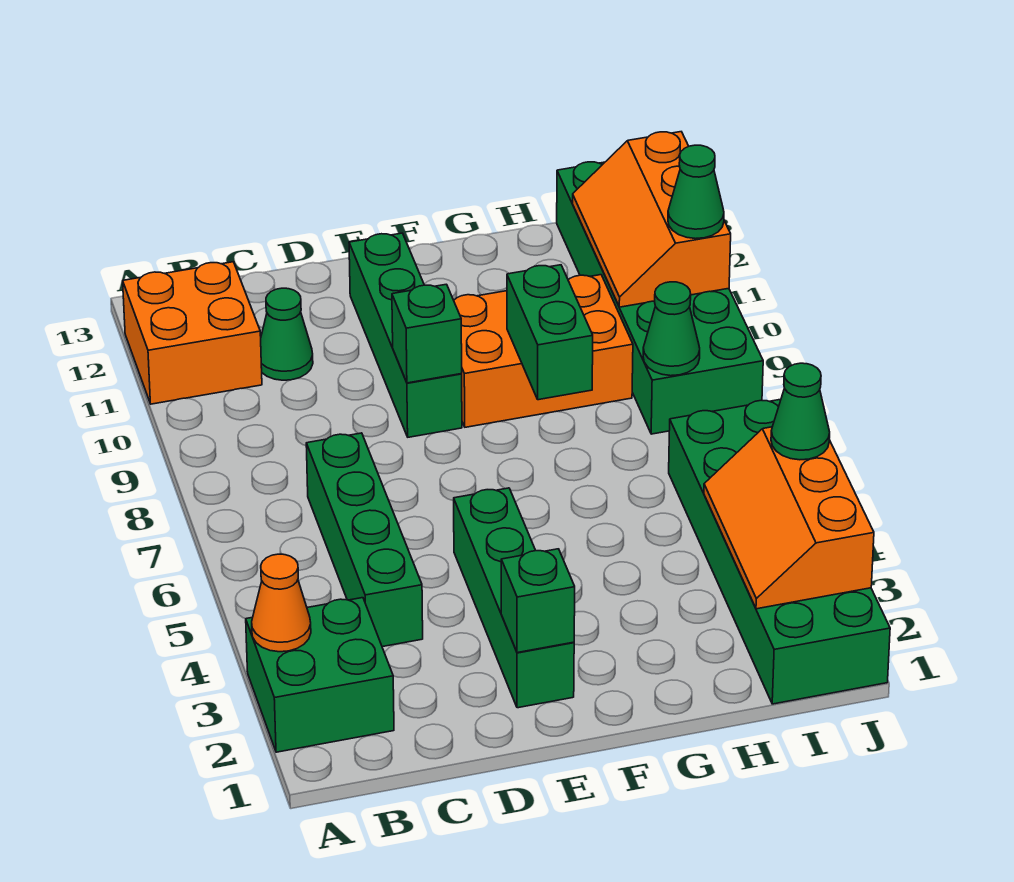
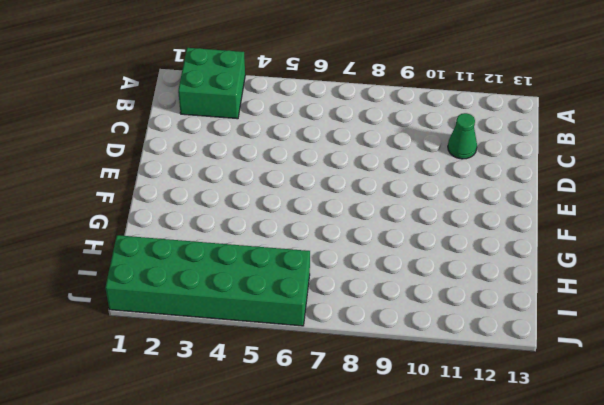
none -> orange brick A11:B12 level 1
none -> green brick C4:C7 level 1
none -> green brick E2:E5 level 1

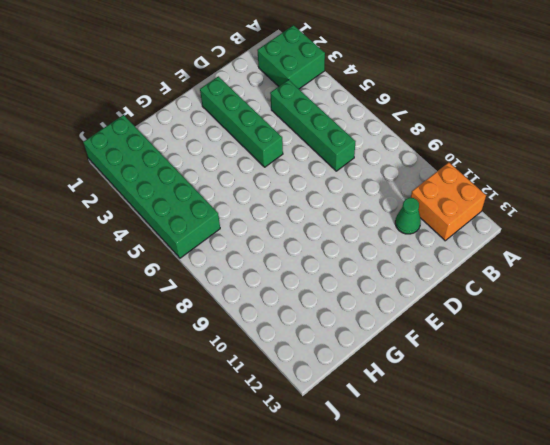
none -> green brick E9:E12 level 1
none -> orange brick F9:H10 level 1
none -> green brick I8:J13 level 1

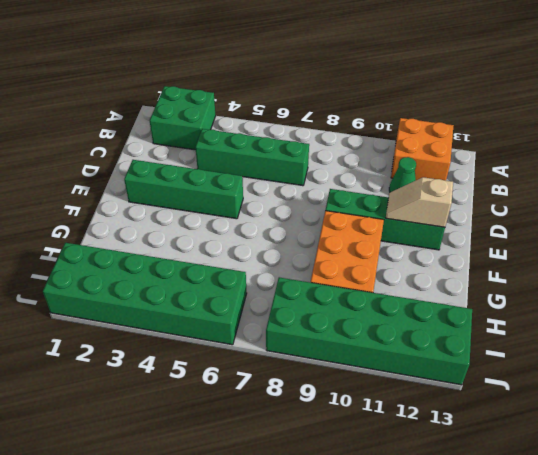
tan slope E11:E12 level 2 top 12 -> none
none -> orange cone A3 level 2
none -> green brick E2 level 2
none -> green brick E9 level 2

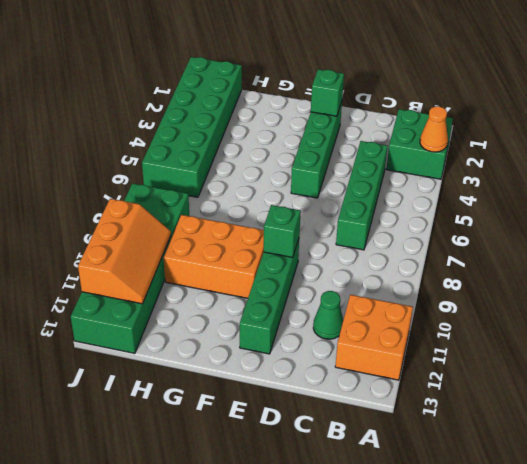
none -> green brick G8:G9 level 2
none -> orange slope I2:J4 level 2 top J
none -> green cone I8 level 2

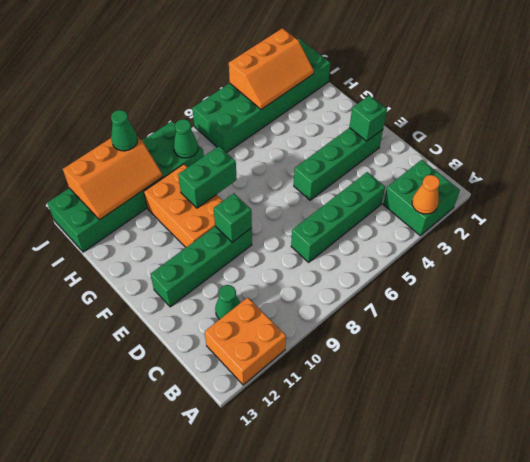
none -> green cone J4 level 3

